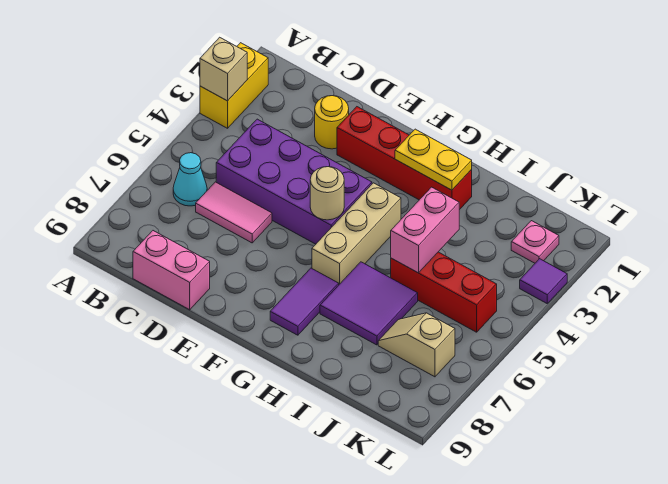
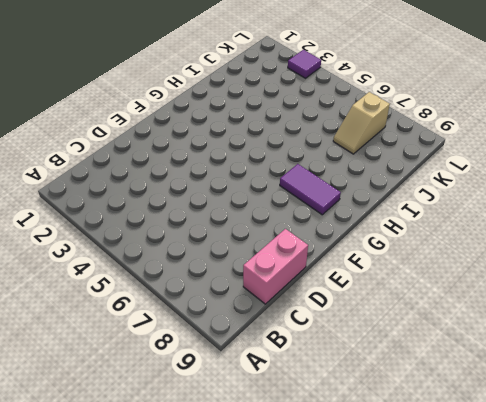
none -> yellow brick A2:A3 level 1
none -> cyan cone B6 level 1
none -> purple brick C4:F5 level 1

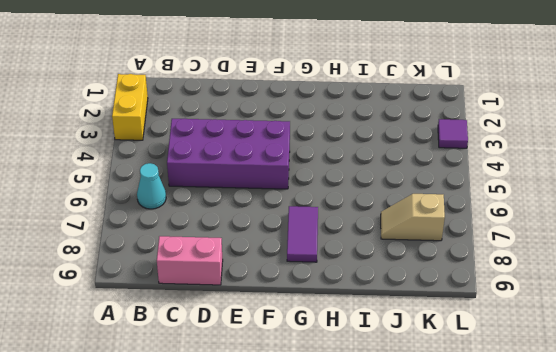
none -> pink tile C6:D6 level 1
none -> yellow round brick D2 level 1
none -> red brick E2:H2 level 1

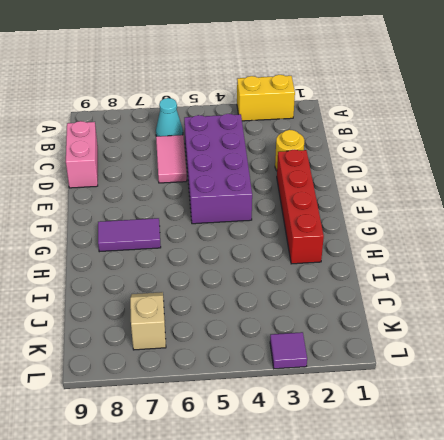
none -> tan brick G4:G6 level 1
none -> purple tile H6:I7 level 1
none -> red brick I5:K5 level 1

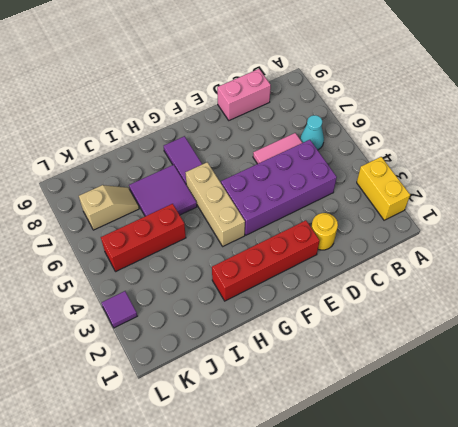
none -> pink plate K2 level 1
none -> tan brick A3 level 2
none -> tan round brick F5 level 2

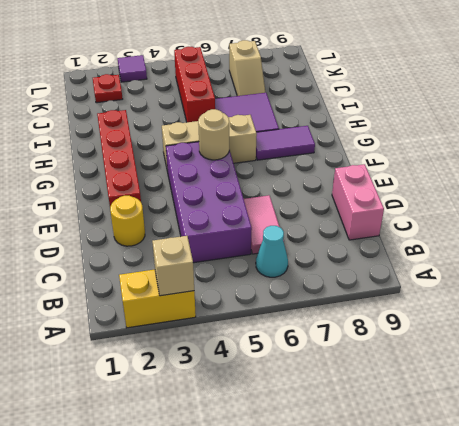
red plate K2 level 1 -> pink plate K2 level 1
none -> yellow plate G2:H2 level 2
none -> pink brick I4:I5 level 2

